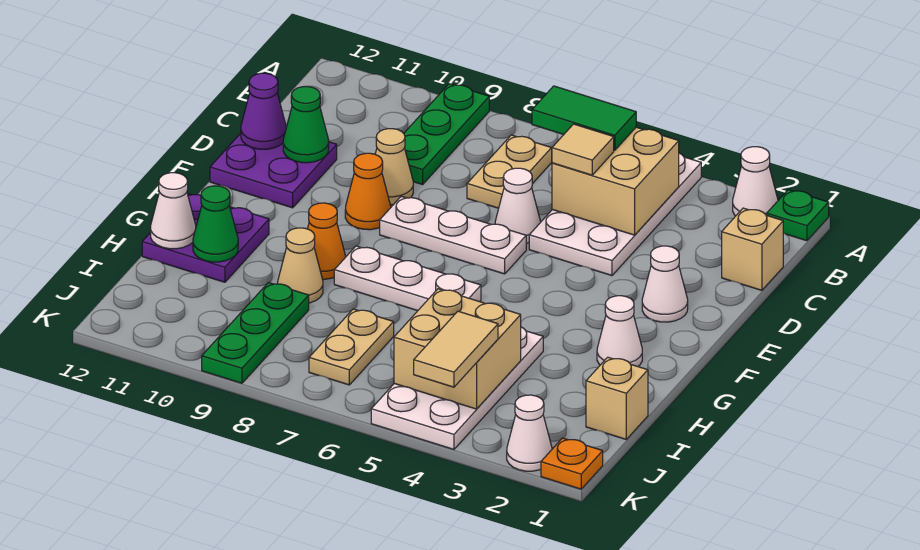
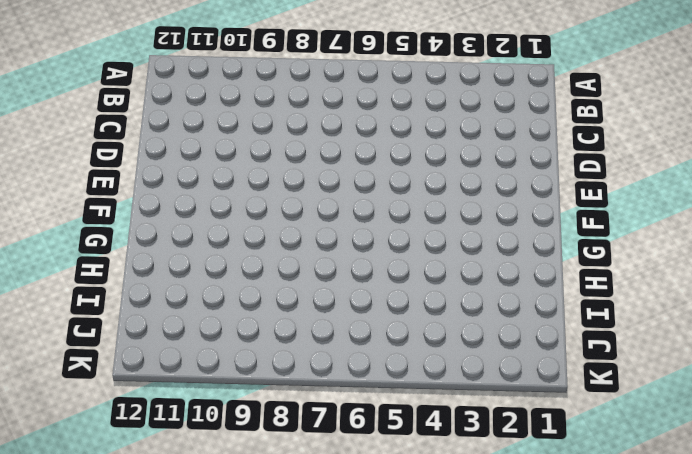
none -> green plate A1 level 1
none -> white cone A2 level 1
none -> white plate A4:D5 level 1
none -> green plate A9:C9 level 1

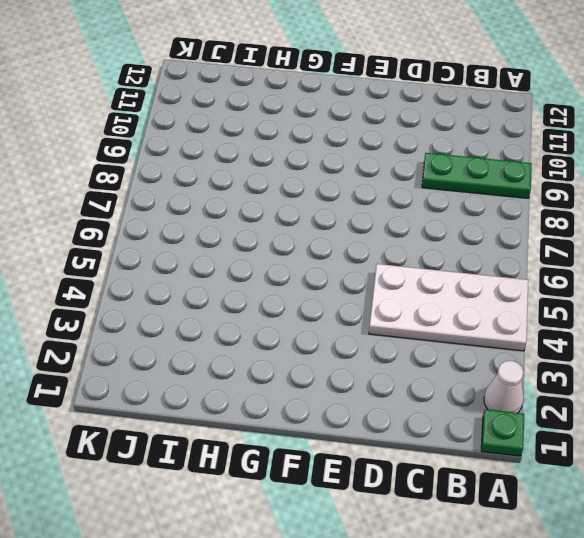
none -> tan plate B7:C7 level 1
none -> tan brick C1 level 1
none -> white cone D6 level 1
none -> tan cone D9 level 1

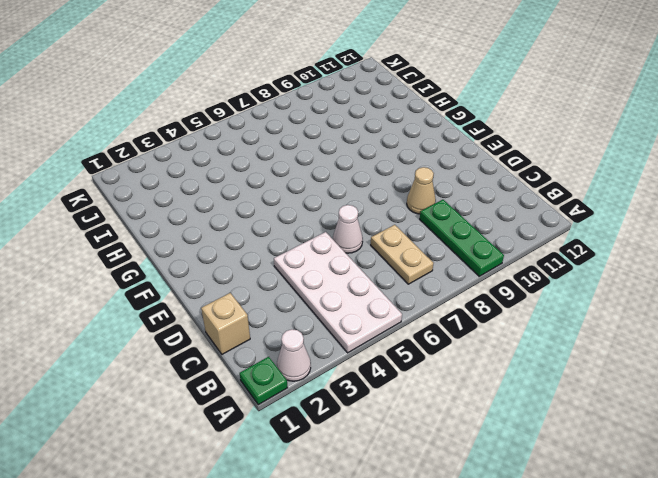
none -> purple plate D11:E12 level 1
none -> white cone E2 level 1
none -> white plate E6:E8 level 1
none -> orange cone E9 level 1

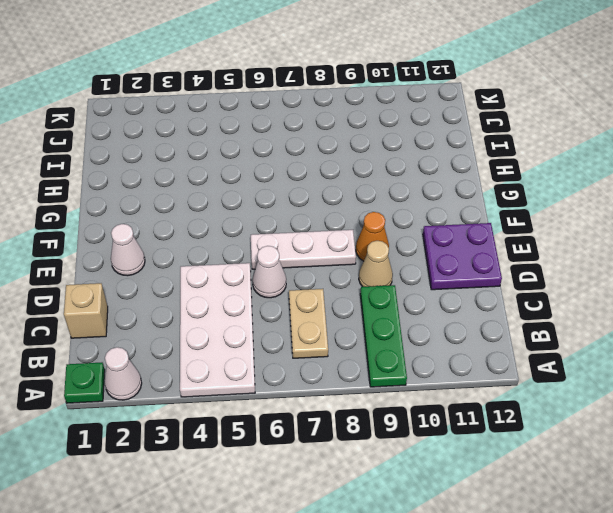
none -> white cone G2 level 1
none -> white plate G6:G8 level 1
none -> orange cone G9 level 1
none -> purple plate G11:H12 level 1

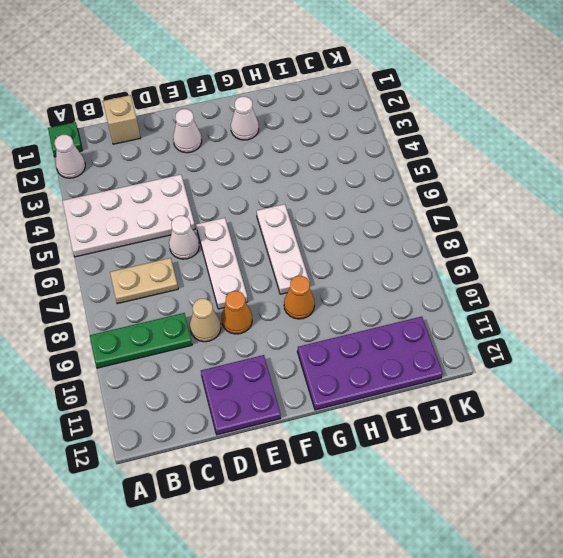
purple plate G11:J12 level 1 -> purple plate G11:H12 level 1
none -> white plate H4:K5 level 1
none -> tan cone H9 level 1
none -> tan brick I1 level 1
none -> tan plate I7:J7 level 1

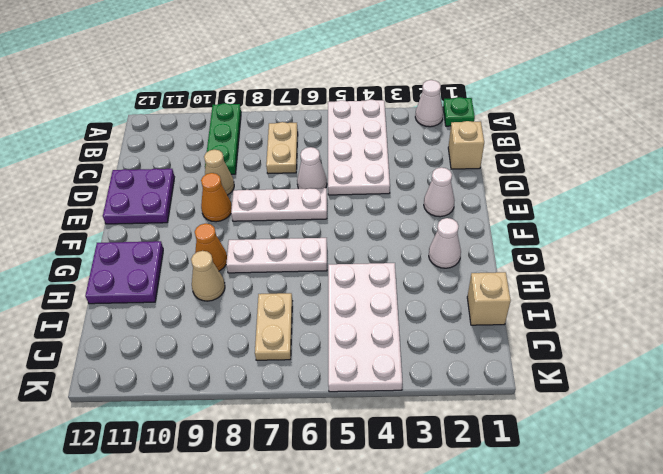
none -> green plate I9:K9 level 1
none -> orange plate K1 level 1
none -> white cone K2 level 1
none -> tan brick B4:C5 level 2

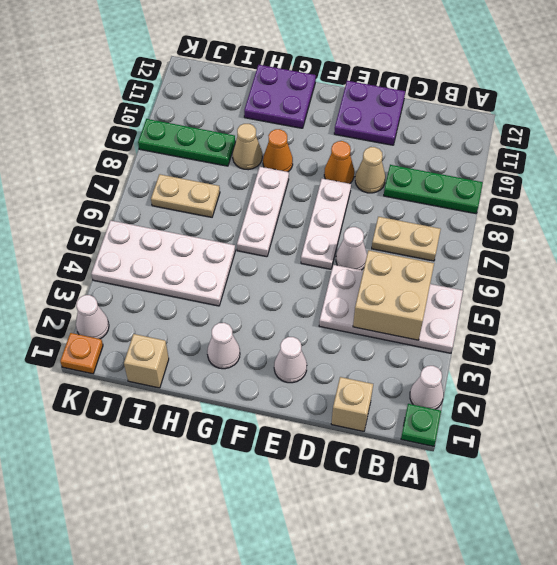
none -> green cone D11 level 2
none -> purple cone D12 level 2
none -> green cone H11 level 2
none -> white cone H12 level 2

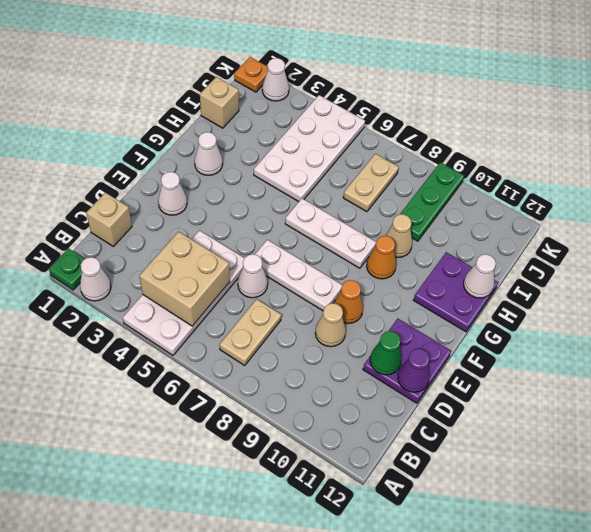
none -> green plate A9:C9 level 1
none -> green cone H11 level 2
none -> tan brick I4:J5 level 2
none -> green tile B5:B6 level 3

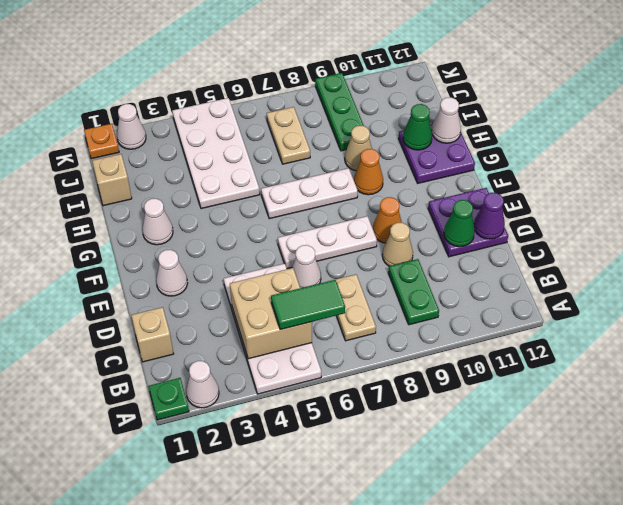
green plate B9:C9 level 1 -> green plate A9:C9 level 1
none -> tan brick I4:J5 level 2
none -> tan tile C5 level 3
none -> tan tile J4:K4 level 3

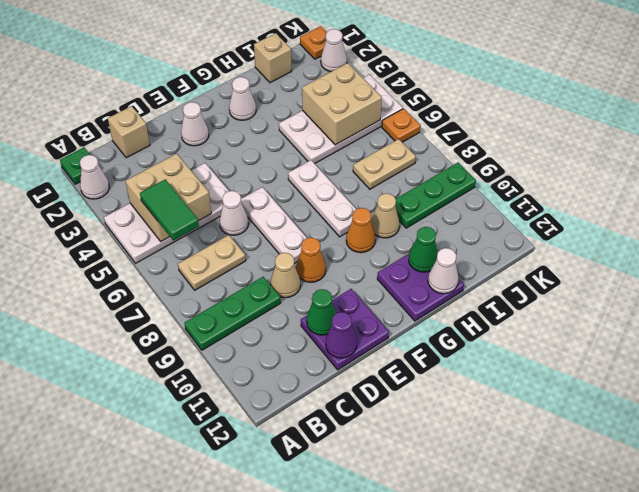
orange plate K6 level 1 -> none
none -> tan tile C5 level 3
none -> tan tile J4:K4 level 3

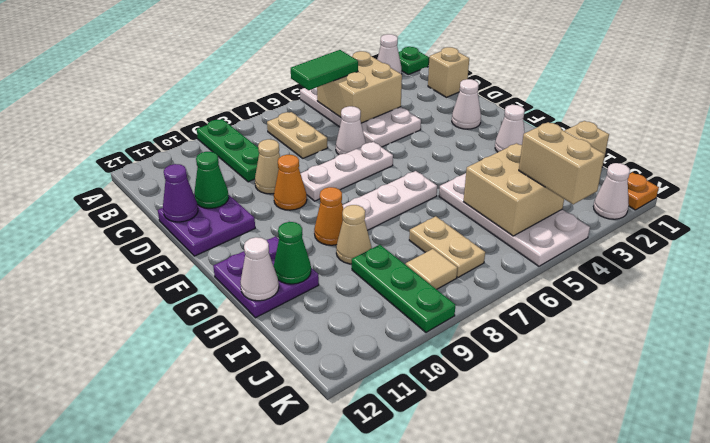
tan brick J4:K4 level 3 -> tan tile J4:K4 level 3
tan tile J8 level 1 -> tan tile C5 level 3

